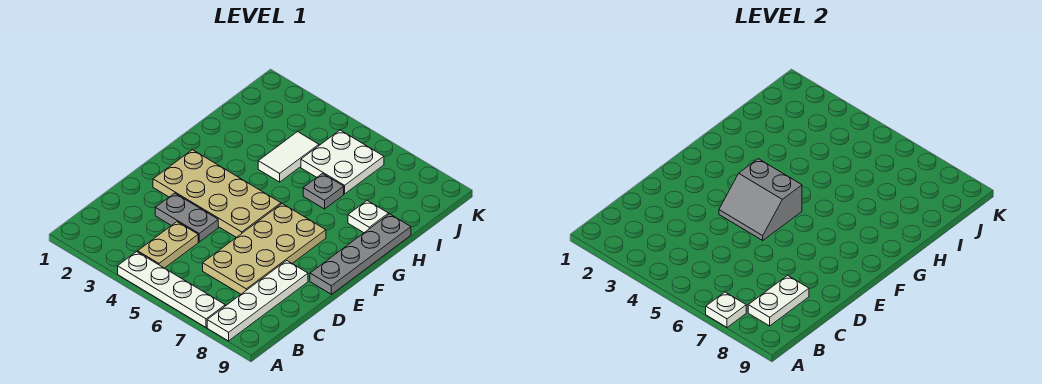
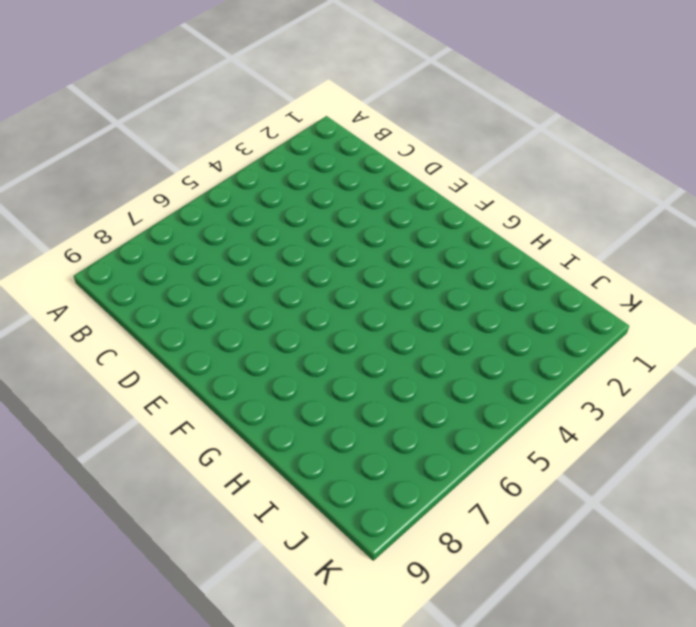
none -> white plate A4:A7 level 1
none -> white plate A8:D8 level 1
none -> tan plate B4:C4 level 1

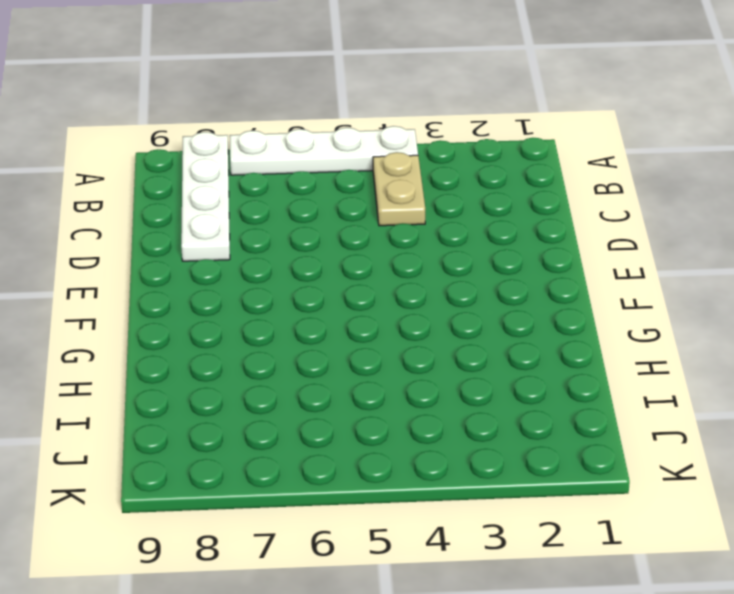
none -> tan plate C6:F7 level 1
none -> grey plate D3:D4 level 1
none -> tan plate E2:F5 level 1

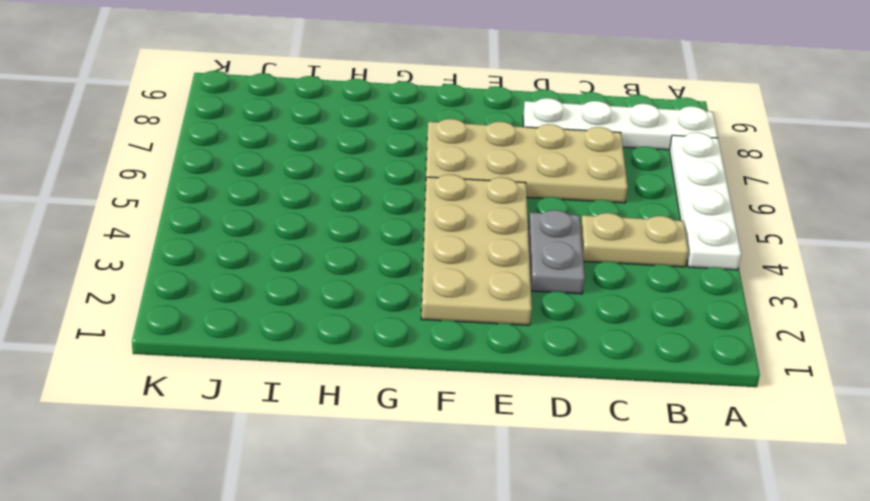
none -> grey plate E9:H9 level 1
none -> white tile H4:I4 level 1
none -> grey plate H6 level 1

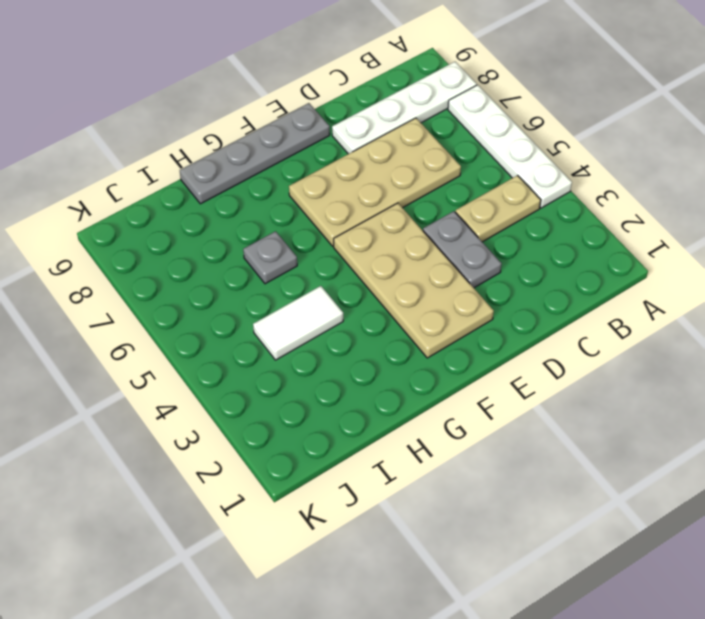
none -> white plate H8 level 1
none -> white plate I5:J6 level 1
none -> white plate A7 level 2

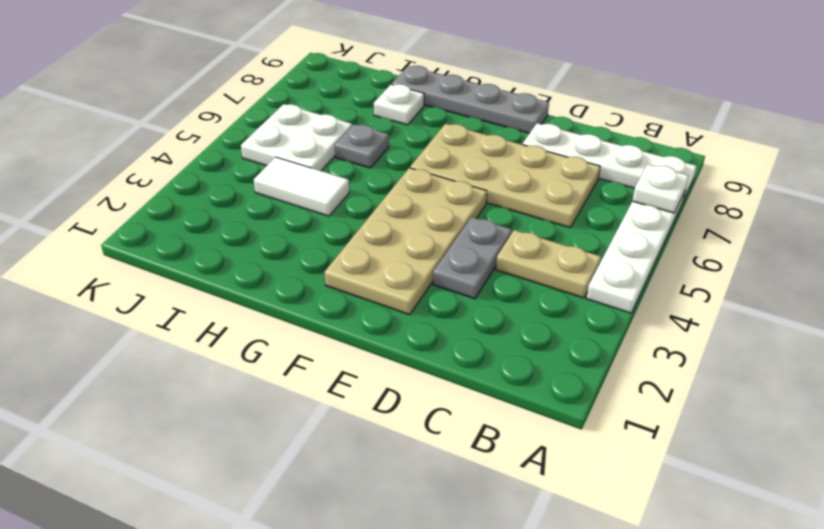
none -> white plate B8:C8 level 2
none -> grey slope E4:F5 level 2 top F

